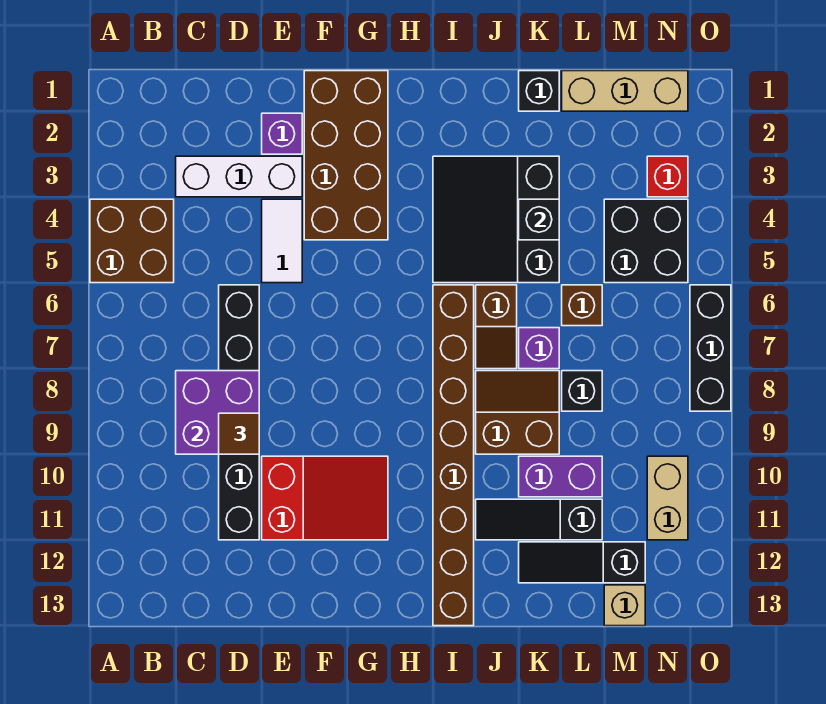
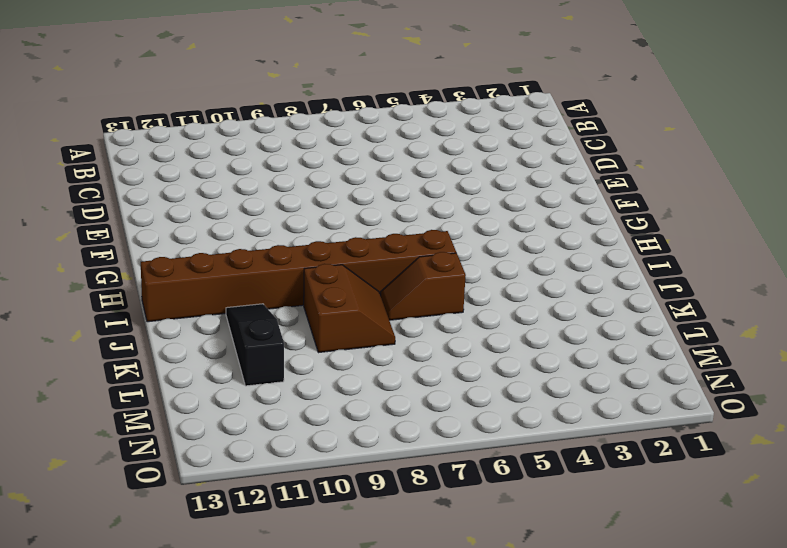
none -> brown brick A4:B5 level 1
none -> white brick C3:E3 level 1
none -> black brick D6:D11 level 1

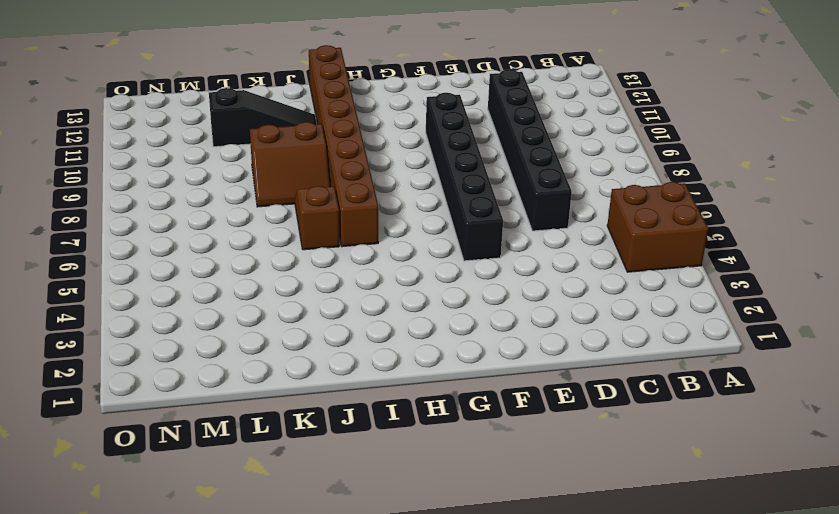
black brick F5:F10 level 1 -> red slope E10:G11 level 1 top E
none -> white brick C3:E3 level 1
none -> purple brick E2 level 1
none -> white tile E4:E5 level 1

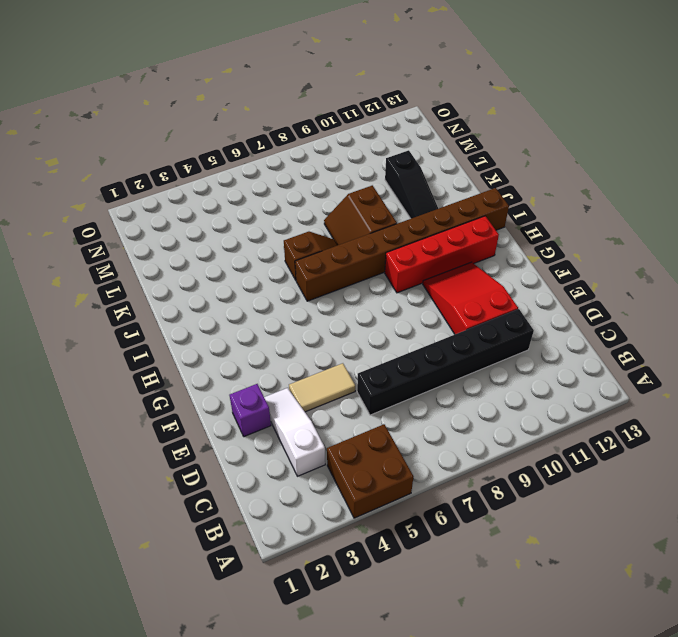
white slope C3:E3 level 1 top C -> white brick C3:E3 level 1
tan tile E4:E5 level 1 -> white tile E4:E5 level 1
red brick H9:H12 level 1 -> none
none -> brown brick F1:G4 level 1
none -> black slope I3:K5 level 1 top K
none -> black brick K1 level 1

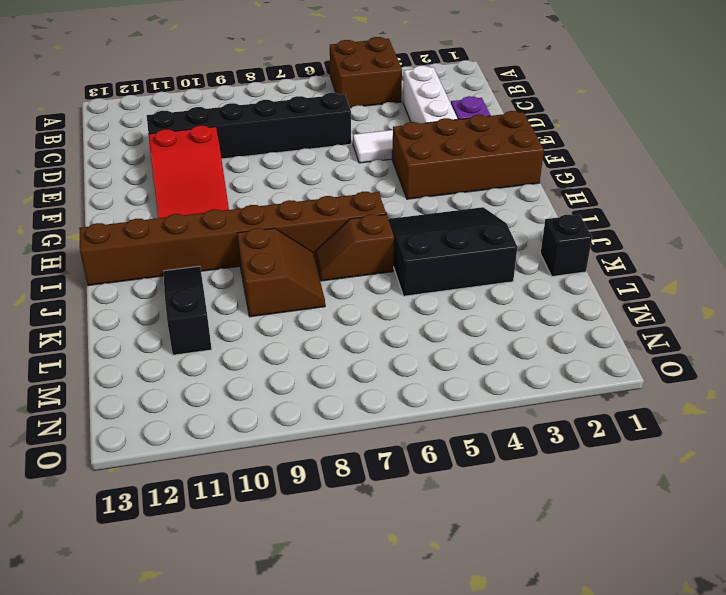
none -> purple brick K7 level 1
none -> purple brick K10:L10 level 1
none -> black slope K12:M12 level 1 top M

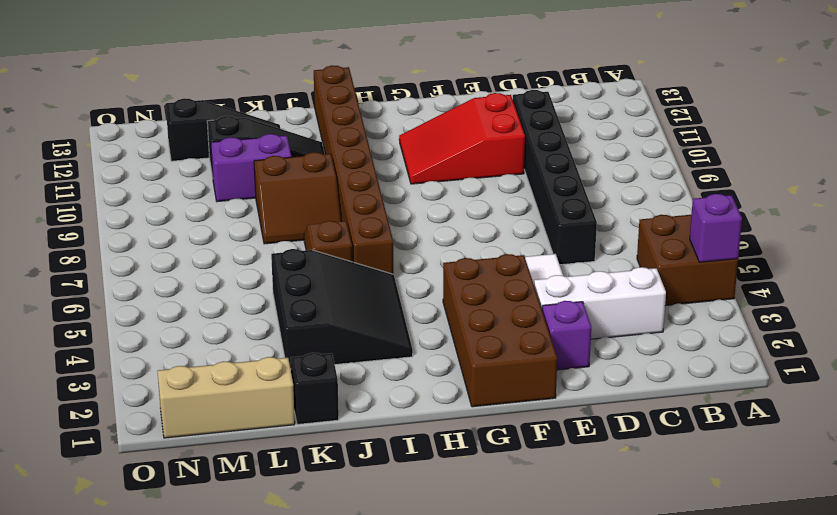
purple brick A4 level 2 -> purple brick K7 level 1
none -> brown brick L6 level 1
none -> black brick L8 level 1
none -> black brick M4:N5 level 1

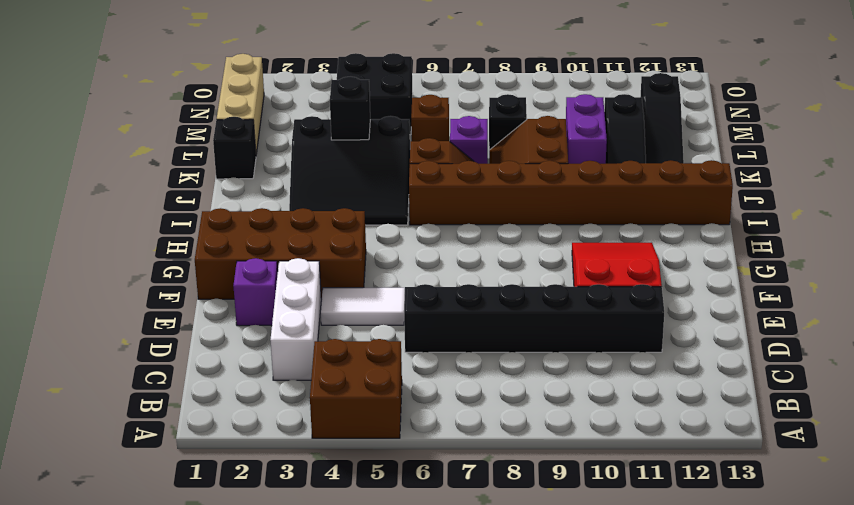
none -> tan brick M13 level 1
none -> red brick N3 level 1
none -> tan brick N10:N11 level 1

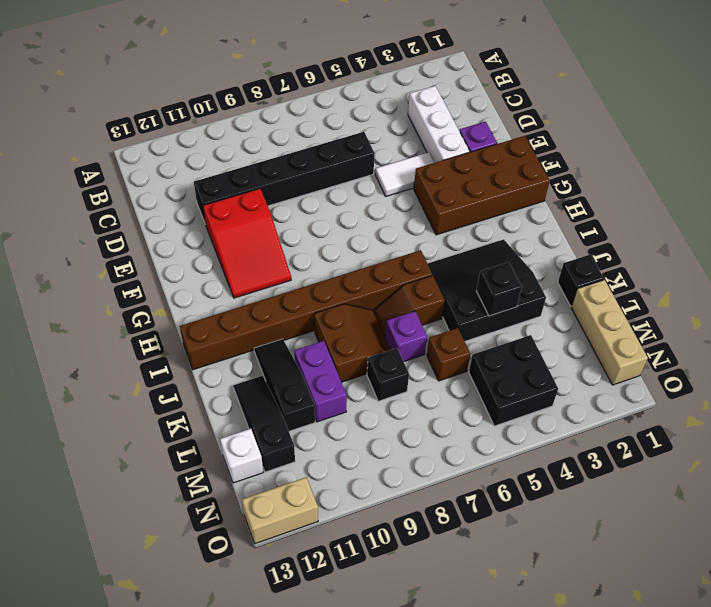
white brick M13 level 1 -> tan brick M13 level 1
tan brick O12:O13 level 1 -> tan brick N10:N11 level 1
none -> brown brick A4:B5 level 1
none -> red brick N3 level 1
none -> black brick O6:O8 level 1

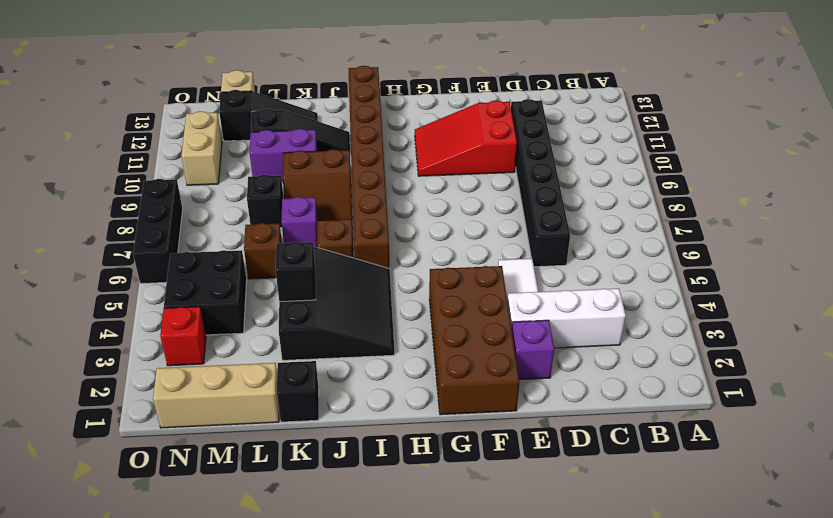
none -> brown brick A4:B5 level 1
none -> purple brick C8:D9 level 2
none -> brown tile D9 level 3

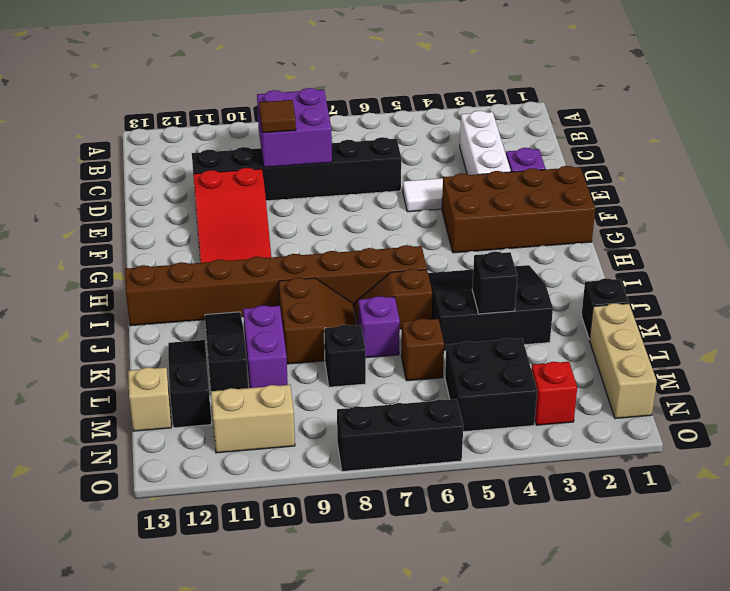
none -> brown brick A4:B5 level 1

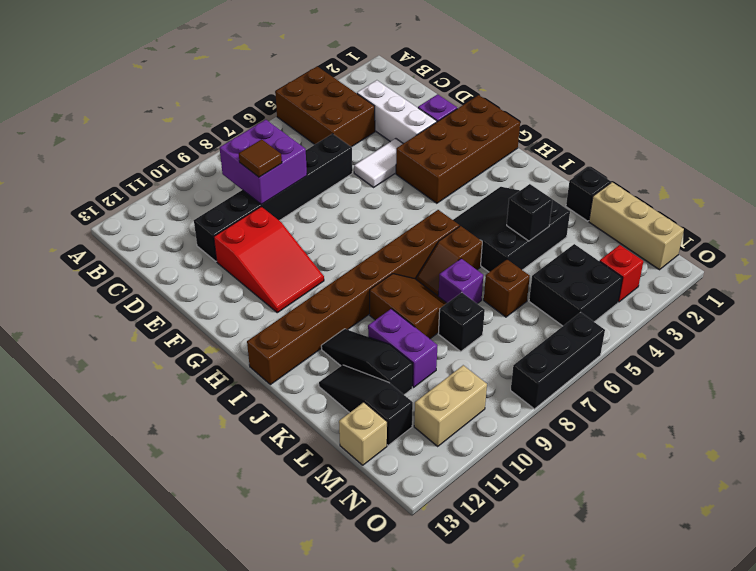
brown brick A4:C5 level 1 -> brown brick A4:B5 level 1

